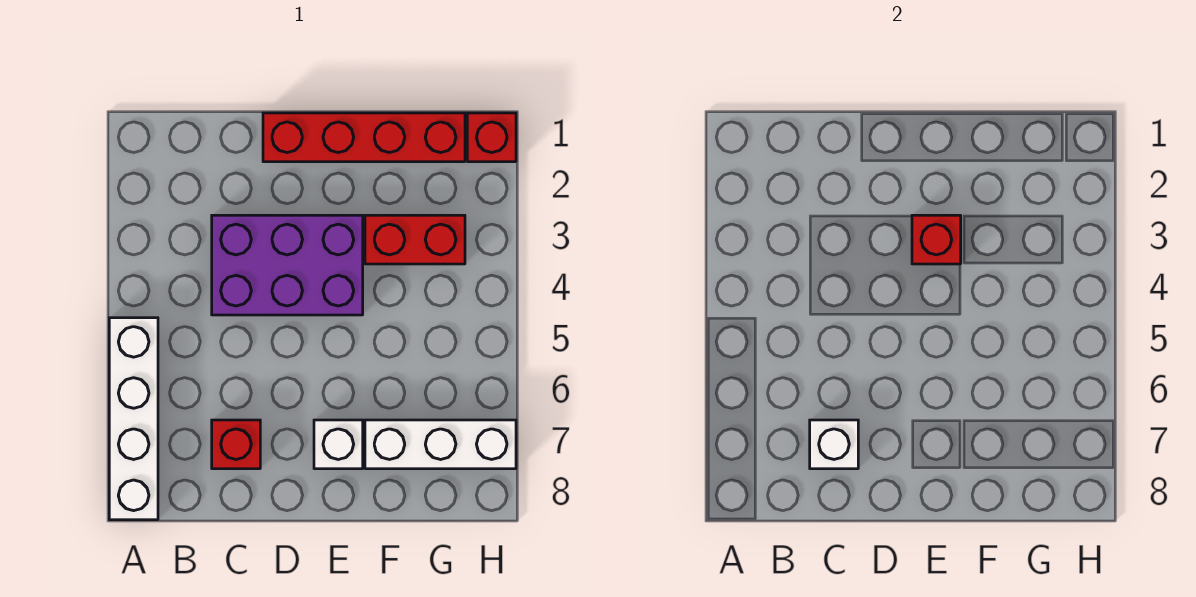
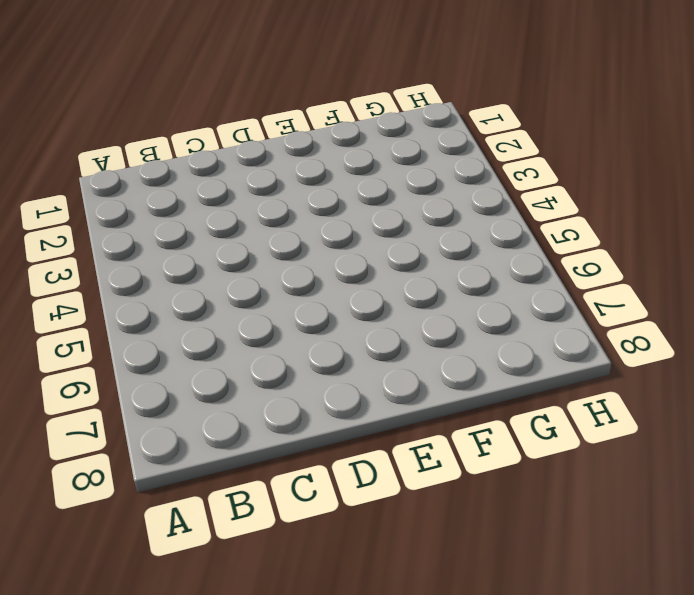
none -> white brick A5:A8 level 1
none -> purple brick C3:E4 level 1

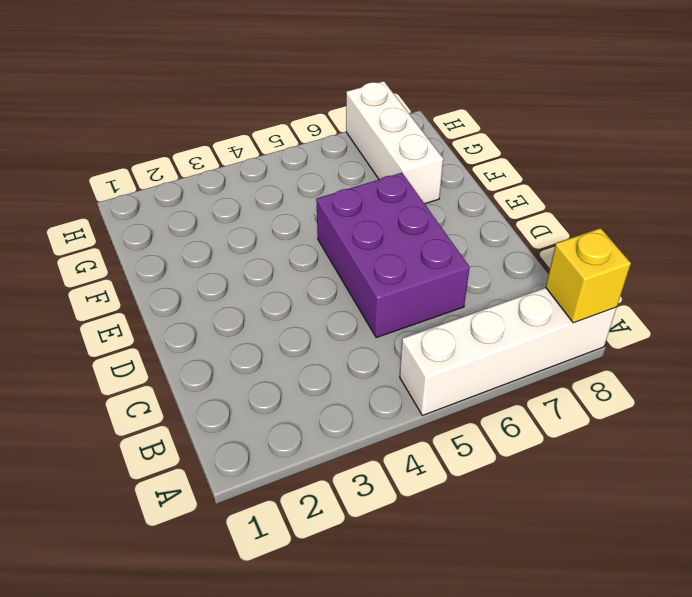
yellow brick A8 level 2 -> none
purple brick C5:E6 level 1 -> purple brick C3:E4 level 1
none -> red brick C7 level 1
none -> red brick D1:G1 level 1

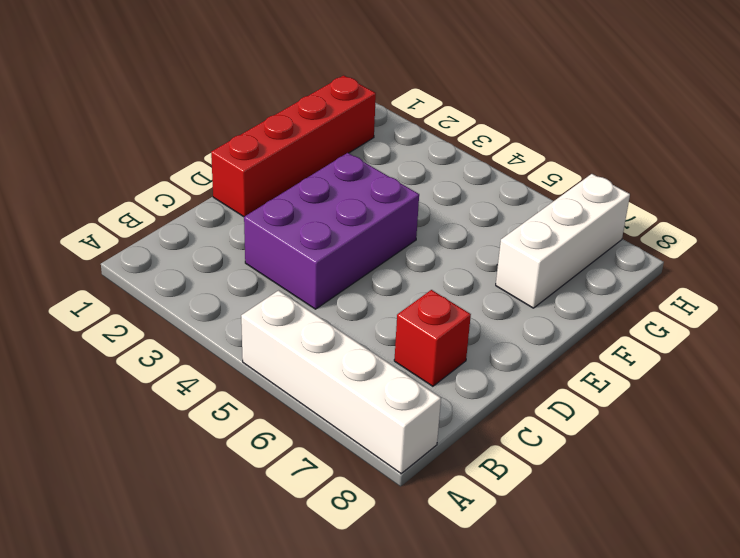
none -> white brick E7 level 1
none -> red brick F3:G3 level 1

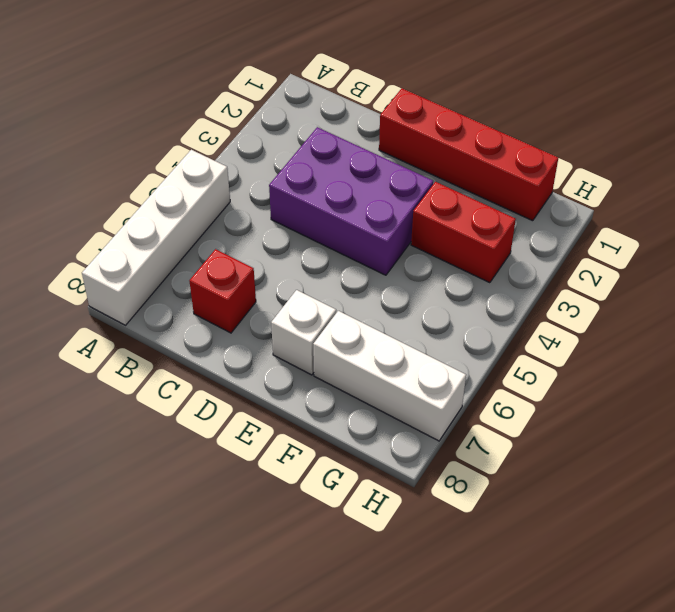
none -> red brick H1 level 1
none -> white brick C7 level 2

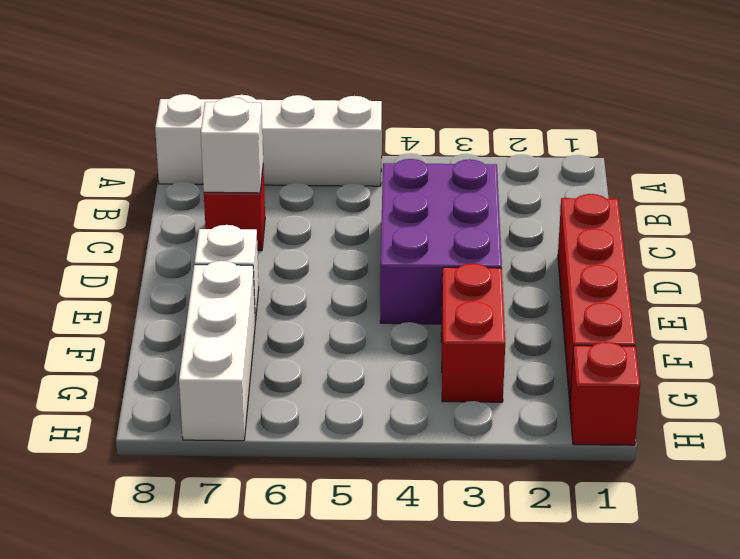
none -> red brick E3 level 2

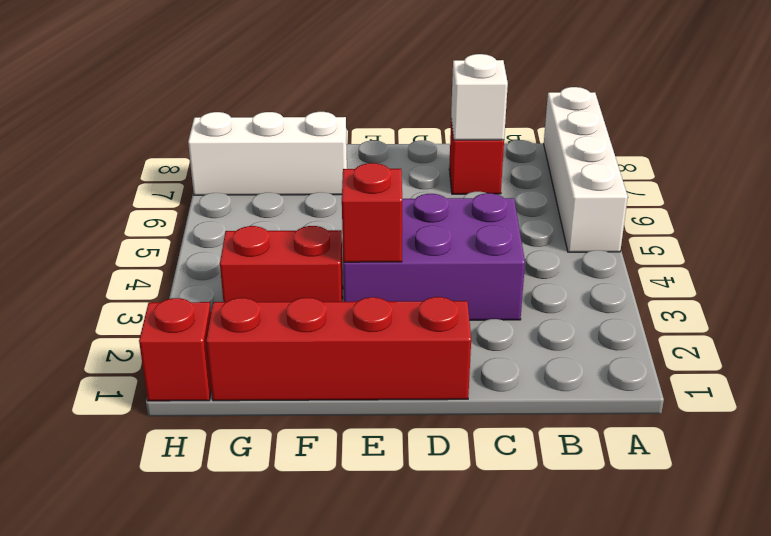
none -> white brick E7 level 1

